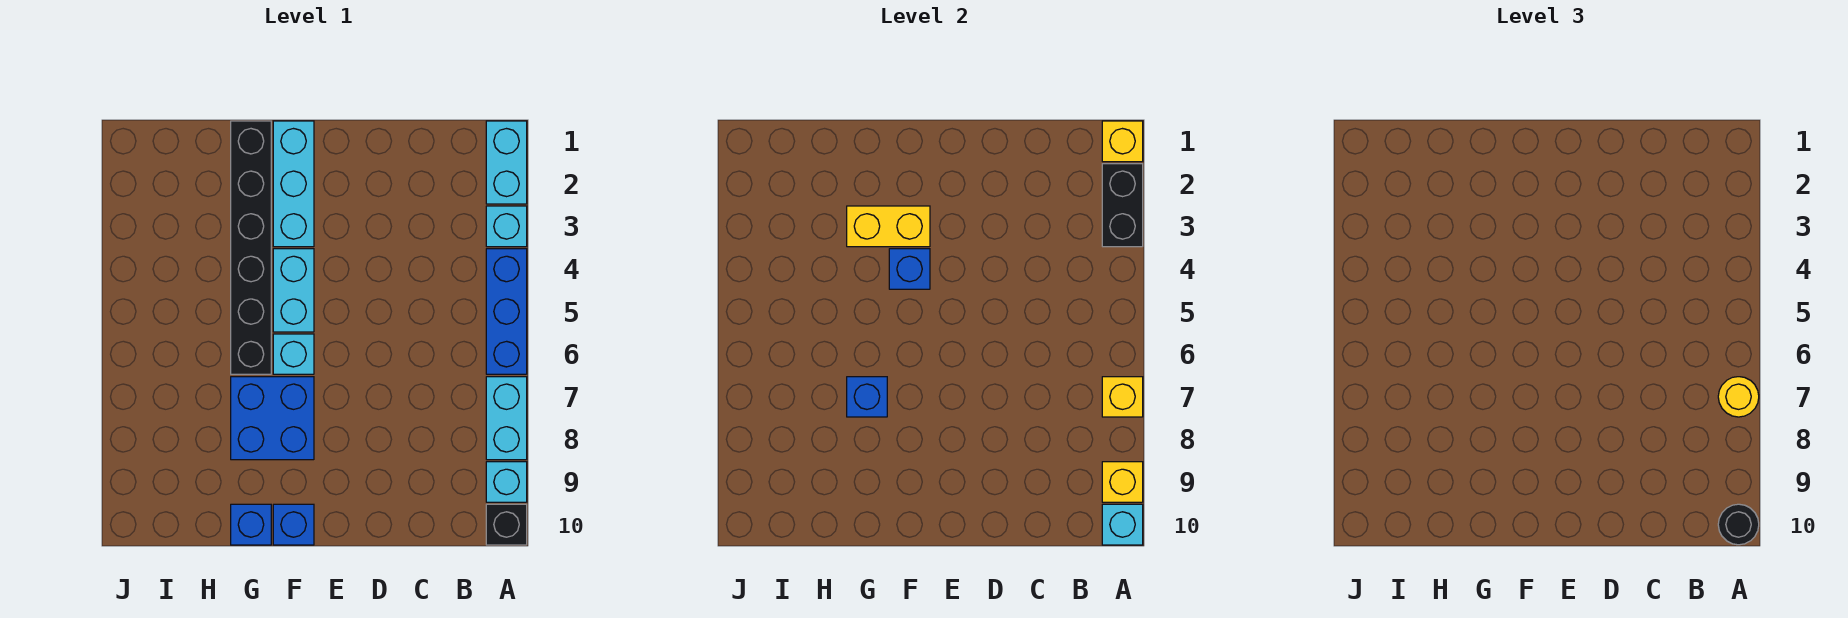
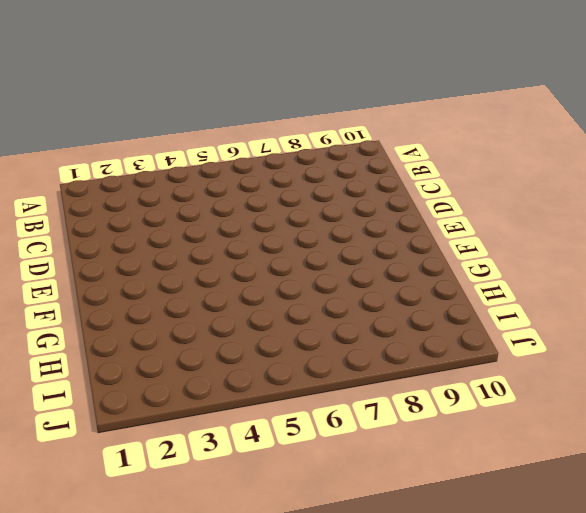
none -> cyan brick A1:A2 level 1
none -> cyan brick A3 level 1
none -> blue brick A4:A6 level 1

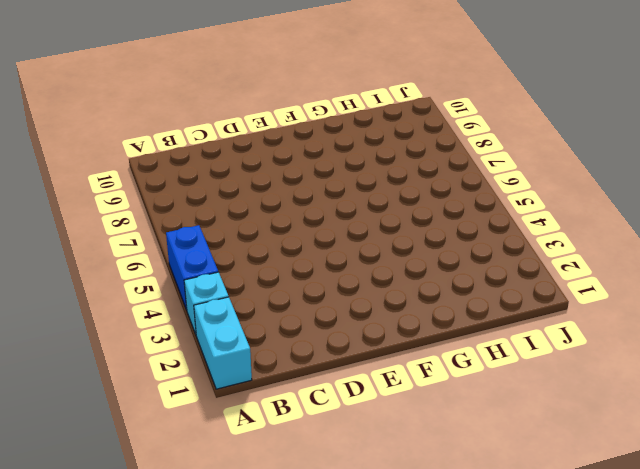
blue brick A4:A5 level 1 -> blue brick A4:A6 level 1
none -> cyan brick A7:A8 level 1
none -> cyan brick A9 level 1
none -> black brick A10 level 1

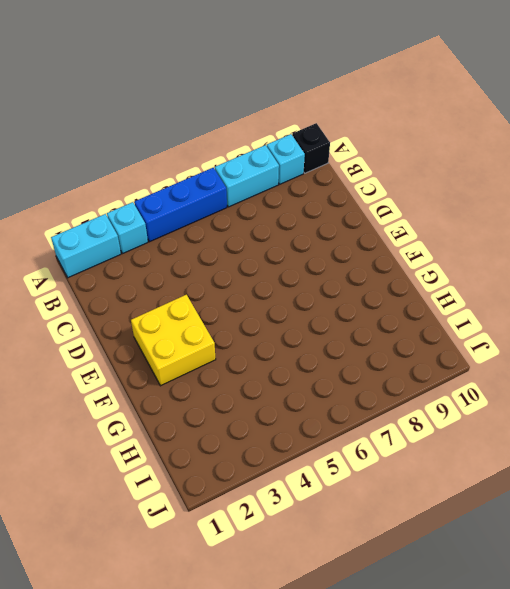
yellow brick E2:F3 level 1 -> cyan brick F1:F3 level 1
none -> cyan brick F4:F5 level 1
none -> cyan brick F6 level 1
none -> blue brick F7:G8 level 1

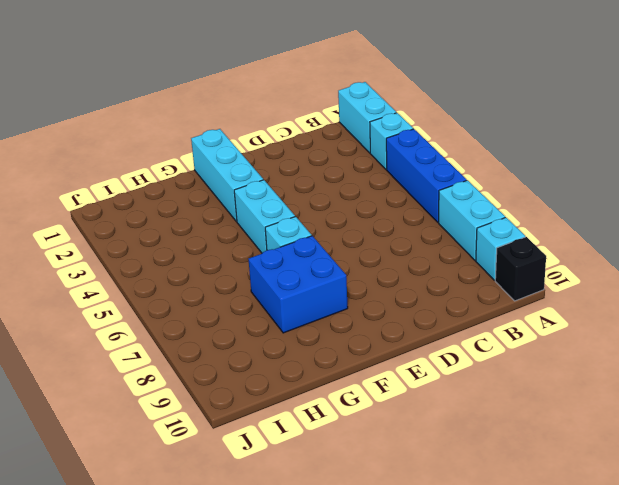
none -> blue brick F10 level 1
none -> black brick G1:G6 level 1
none -> blue brick G10 level 1

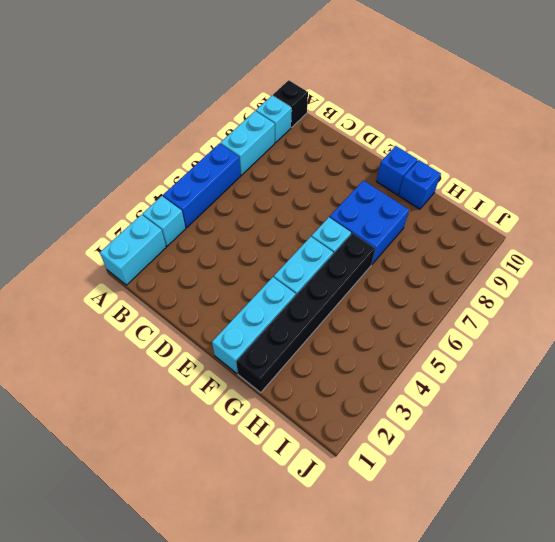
none -> yellow brick A1 level 2
none -> black brick A2:A3 level 2
none -> yellow brick A7 level 2

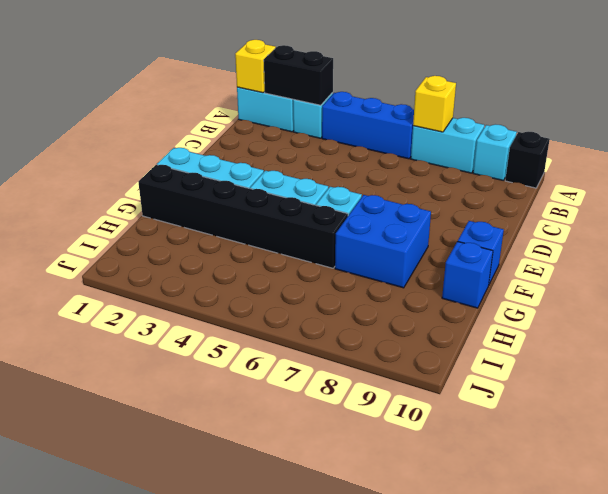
none -> yellow brick A9 level 2
none -> cyan brick A10 level 2
none -> yellow brick F3:G3 level 2

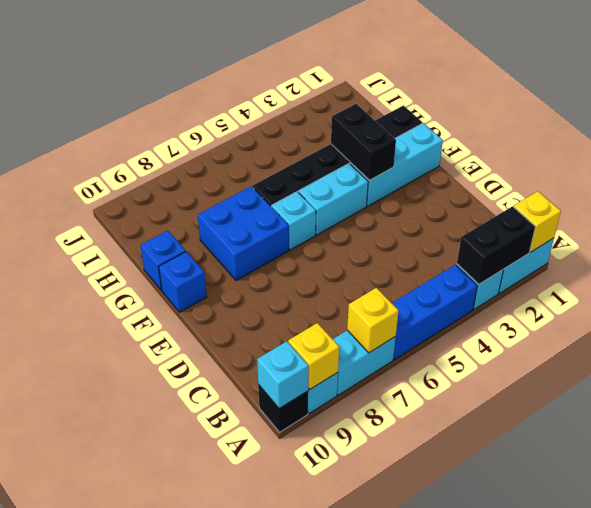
black brick F3:G3 level 2 -> yellow brick F3:G3 level 2
none -> blue brick F4 level 2
none -> blue brick G7 level 2
none -> yellow round brick A7 level 3

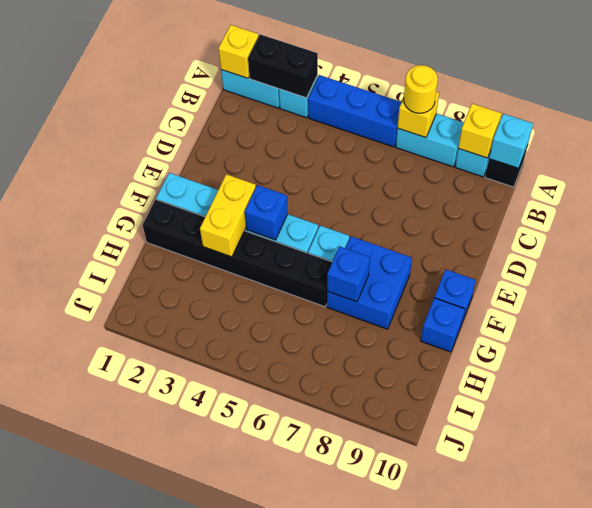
none -> black round brick A10 level 3

